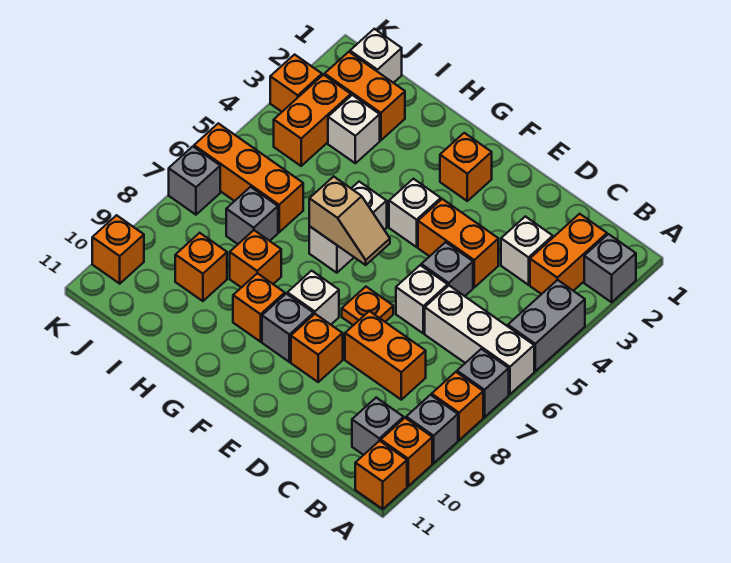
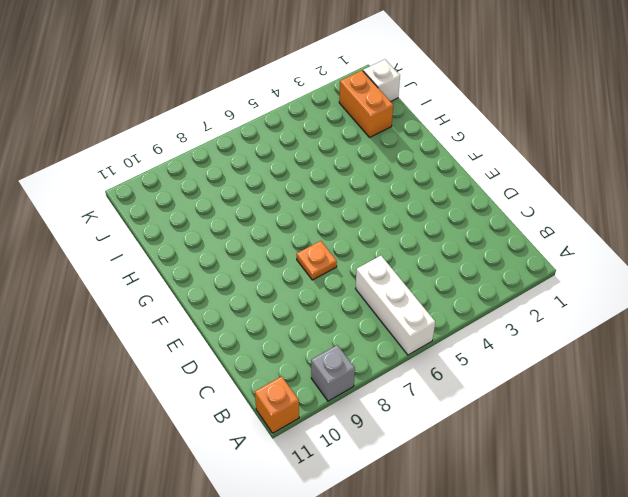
none -> grey brick A2 level 1
none -> grey brick A4:A5 level 1
none -> grey brick A7 level 1
none -> orange brick A8 level 1

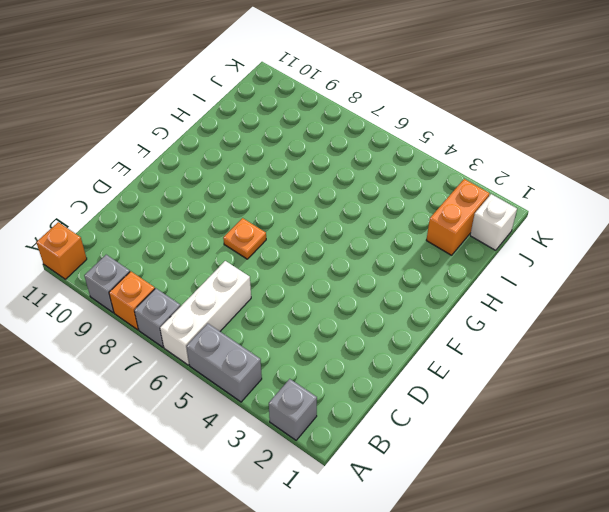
none -> orange brick A10 level 1
none -> orange brick B2:B3 level 1
none -> grey brick B10 level 1
none -> white brick C3 level 1

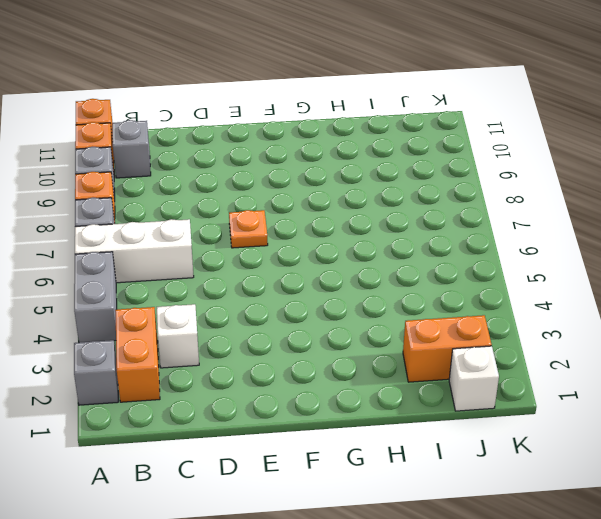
none -> orange brick C8:D8 level 1
none -> orange brick D4:E4 level 1
none -> grey brick D5 level 1
none -> white brick D6 level 1

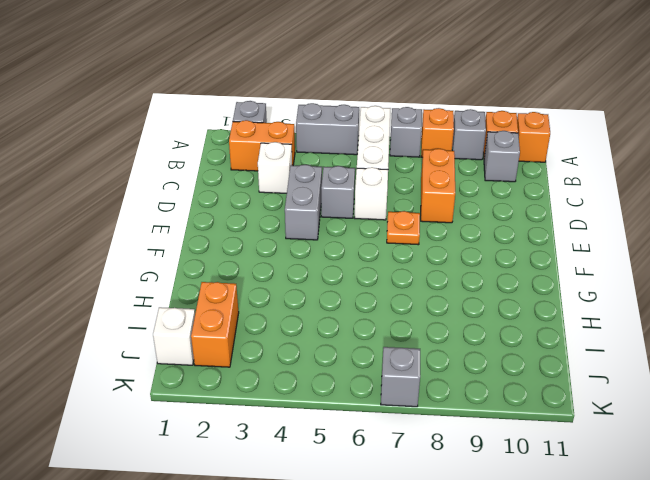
grey brick D4:E4 level 1 -> orange brick D4:E4 level 1
none -> orange brick E9 level 1
none -> orange brick F2 level 1
none -> white brick F4 level 1
none -> white brick F8 level 1

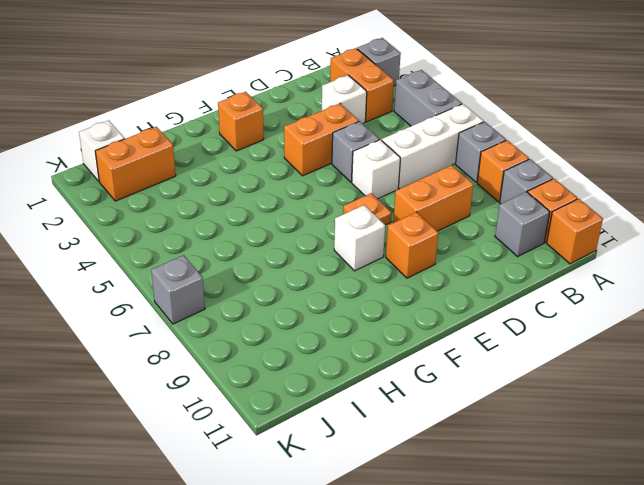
none -> white brick F4 level 1
none -> grey brick F9 level 1
none -> white brick G5:G6 level 1
none -> orange brick G9 level 1

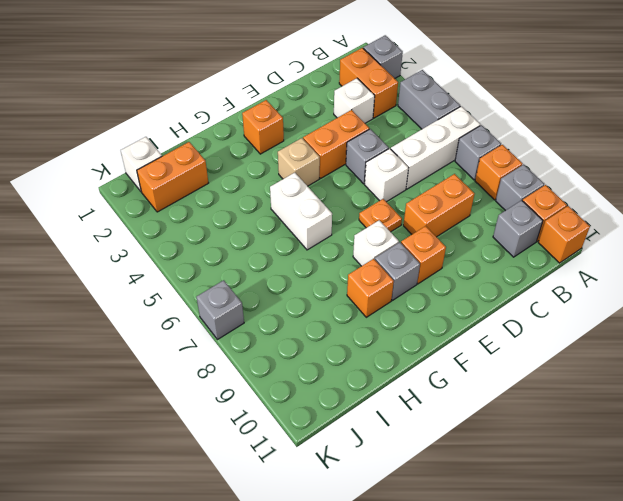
tan brick F4 level 1 -> white brick F4 level 1
none -> orange brick H8 level 1
none -> white brick I3 level 1
none -> orange brick I6:K6 level 1
none -> grey brick I7 level 1

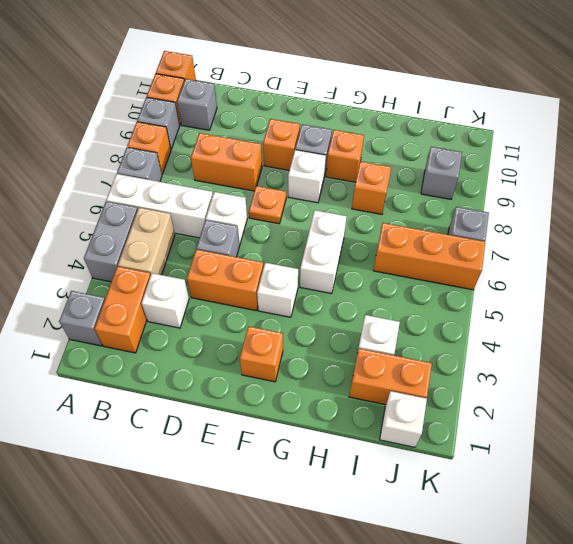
tan brick B4:B5 level 1 -> none
grey brick J9 level 1 -> grey brick I7 level 1
none -> orange brick I9 level 1
none -> orange brick J3:J4 level 1
none -> orange brick K3 level 1
none -> orange brick K10 level 1

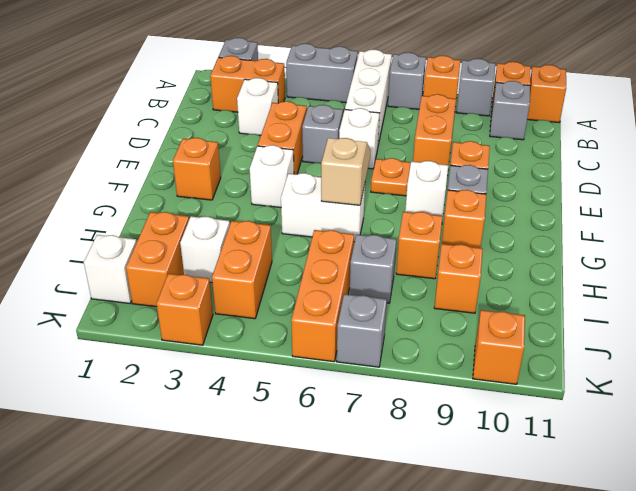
orange brick I4:J4 level 1 -> orange brick J3:J4 level 1

